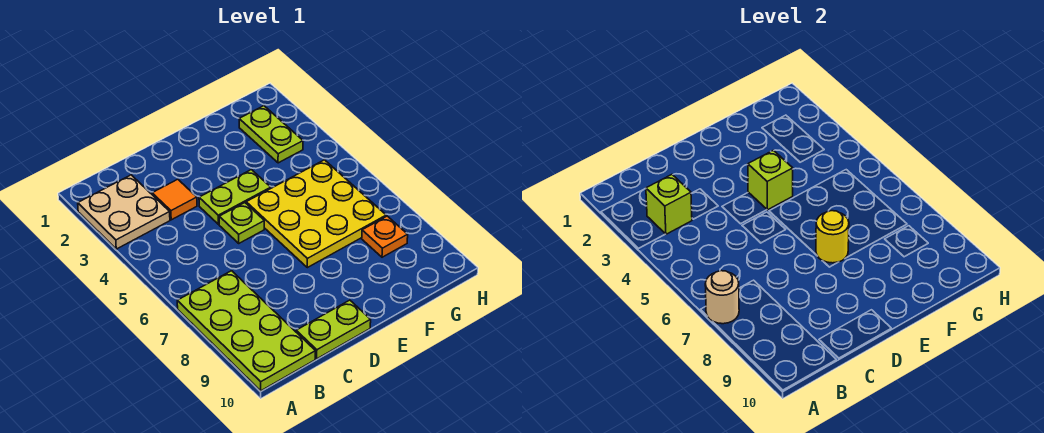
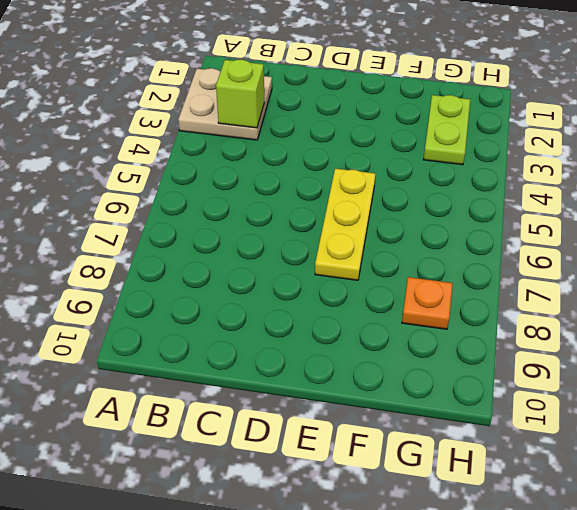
yellow plate E5:E7 level 1 -> yellow plate E5:G7 level 1
none -> lime plate A7:B10 level 1
none -> orange tile C3 level 1
none -> lime plate C10:D10 level 1

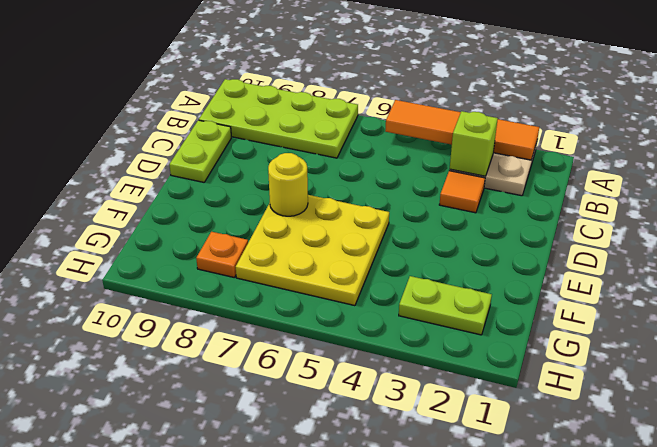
orange tile A2:A5 level 2 -> none
none -> lime plate D4:E4 level 1
none -> lime plate D5 level 1
none -> tan round brick A7 level 2

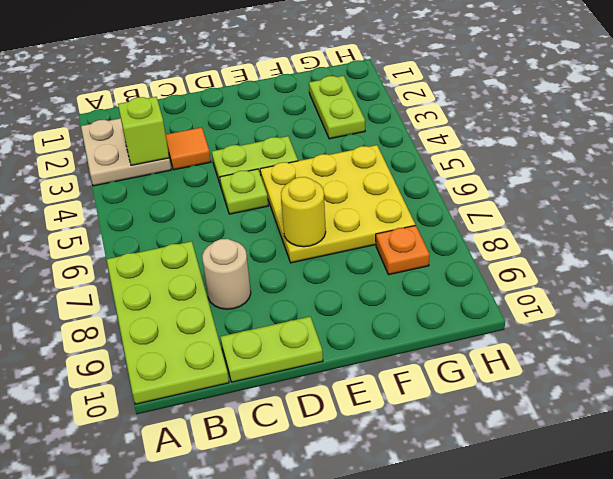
tan round brick C8 level 1 -> tan round brick A7 level 2
none -> lime brick E4 level 2

